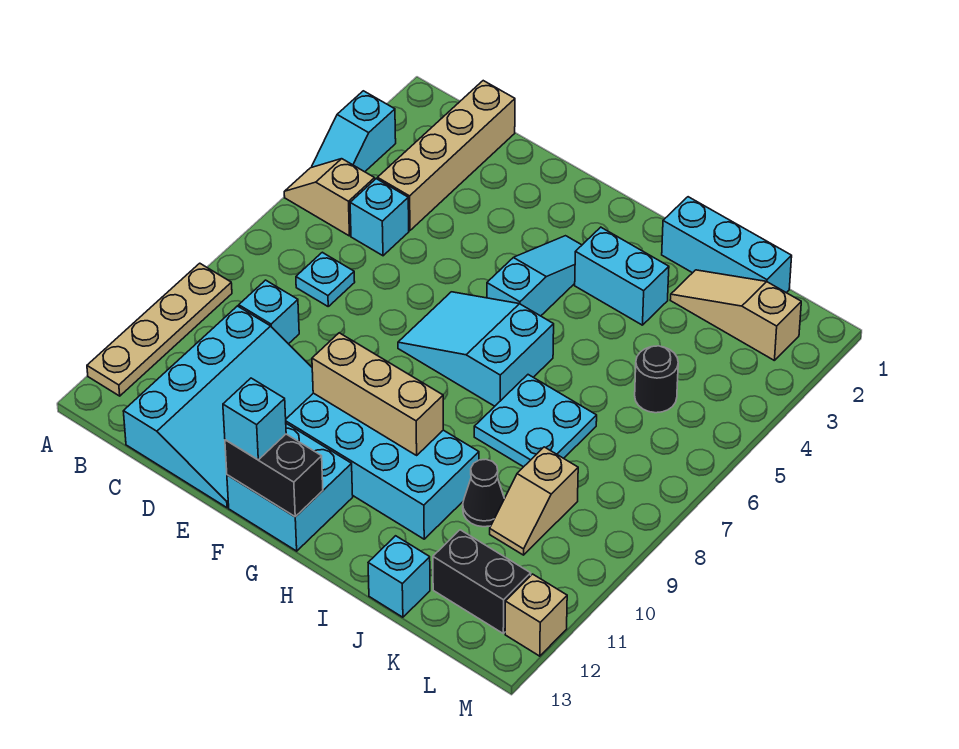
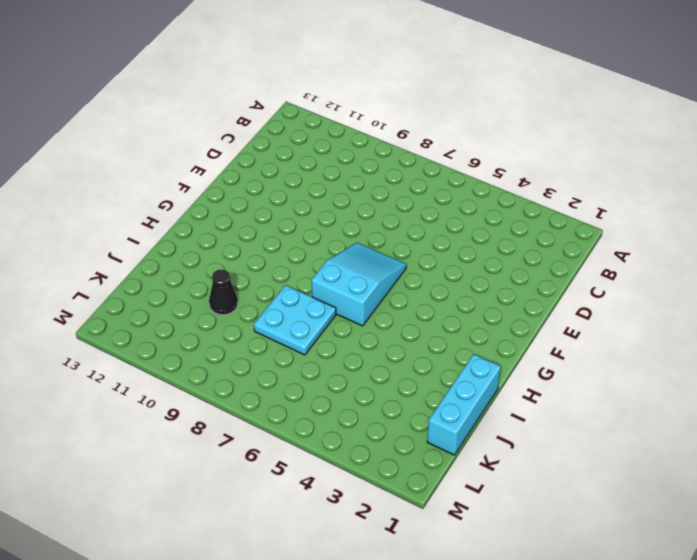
none -> cyan slope A3:A4 level 1 top 3
none -> tan slope A5:B5 level 1 top B
none -> tan plate A9:A12 level 1

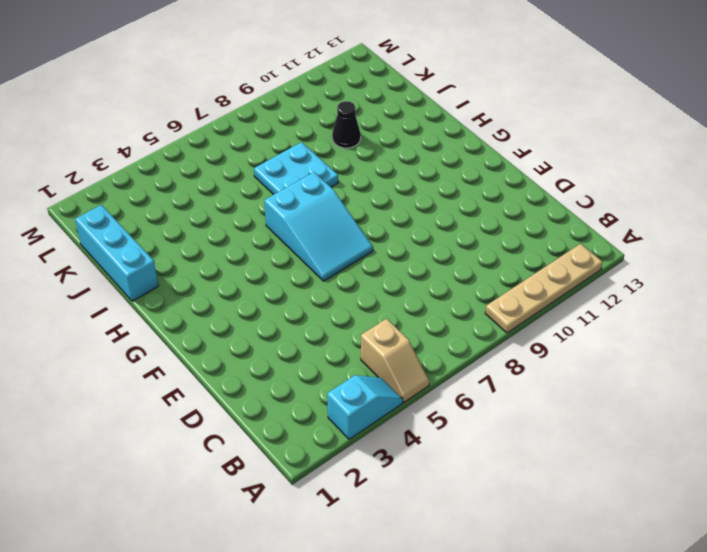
none -> tan brick C1:C4 level 1
none -> cyan brick C5 level 1
none -> cyan plate C7 level 1

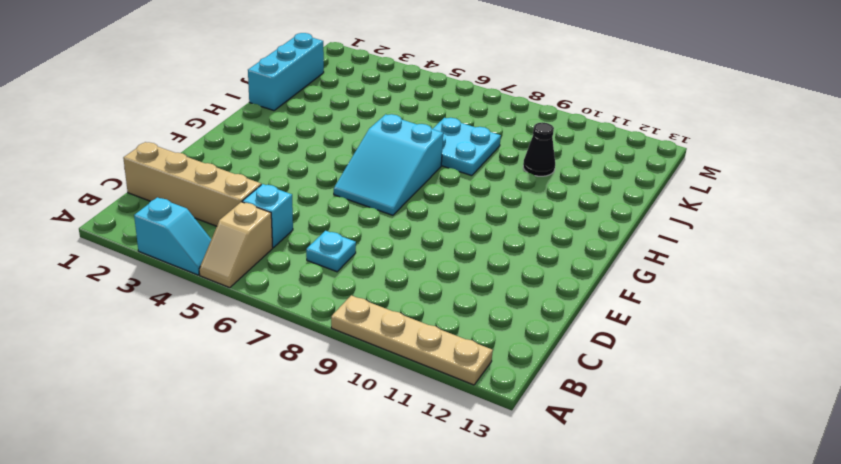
none -> cyan brick C9 level 1
none -> cyan slope C10:E13 level 1 top C
none -> cyan brick F10:I11 level 1

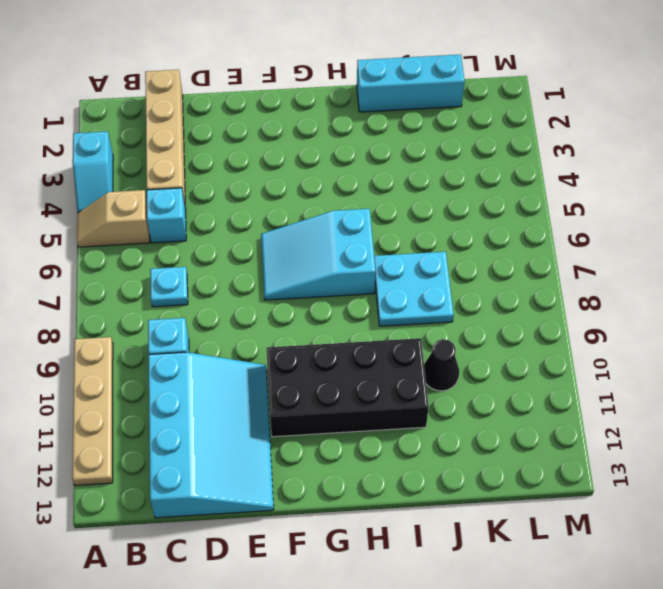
black brick F10:I11 level 1 -> cyan brick F10:I11 level 1
none -> cyan brick F12:G13 level 1
none -> cyan slope G3:G5 level 1 top 5
none -> cyan brick H3:I3 level 1

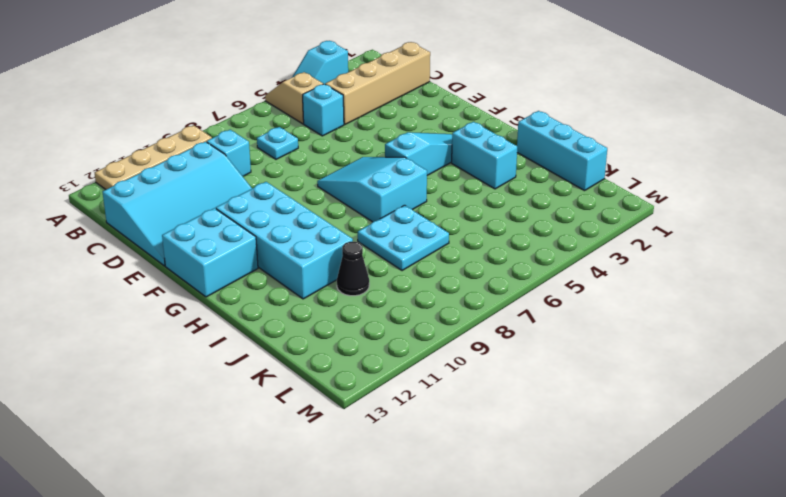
none -> tan slope J2:L2 level 1 top L
none -> cyan brick J13 level 1
none -> black round brick K5 level 1

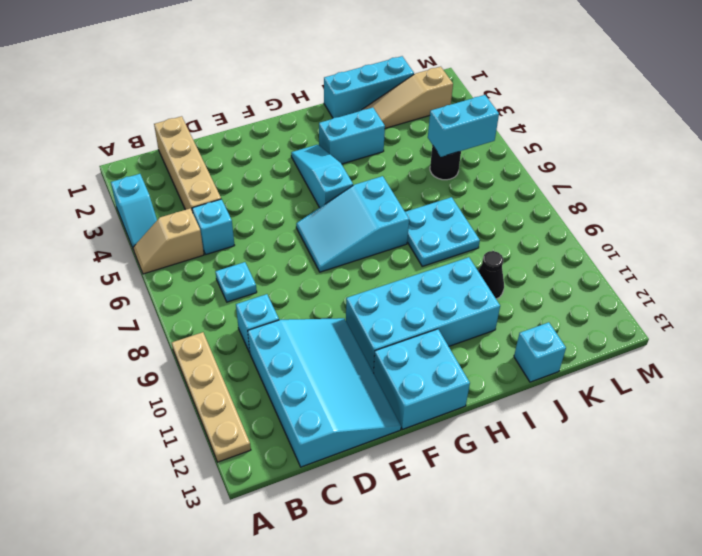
cyan brick K5:L5 level 2 -> none
none -> tan slope K9:K10 level 1 top 9
none -> black brick K12:L12 level 1
none -> tan brick M12 level 1

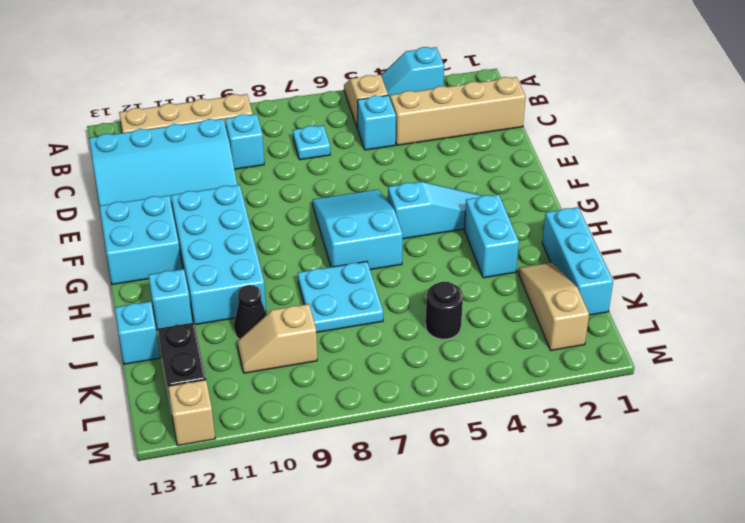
cyan brick I12 level 1 -> cyan brick F13 level 3
none -> tan brick F10:H10 level 2
none -> black brick F13:G13 level 2

